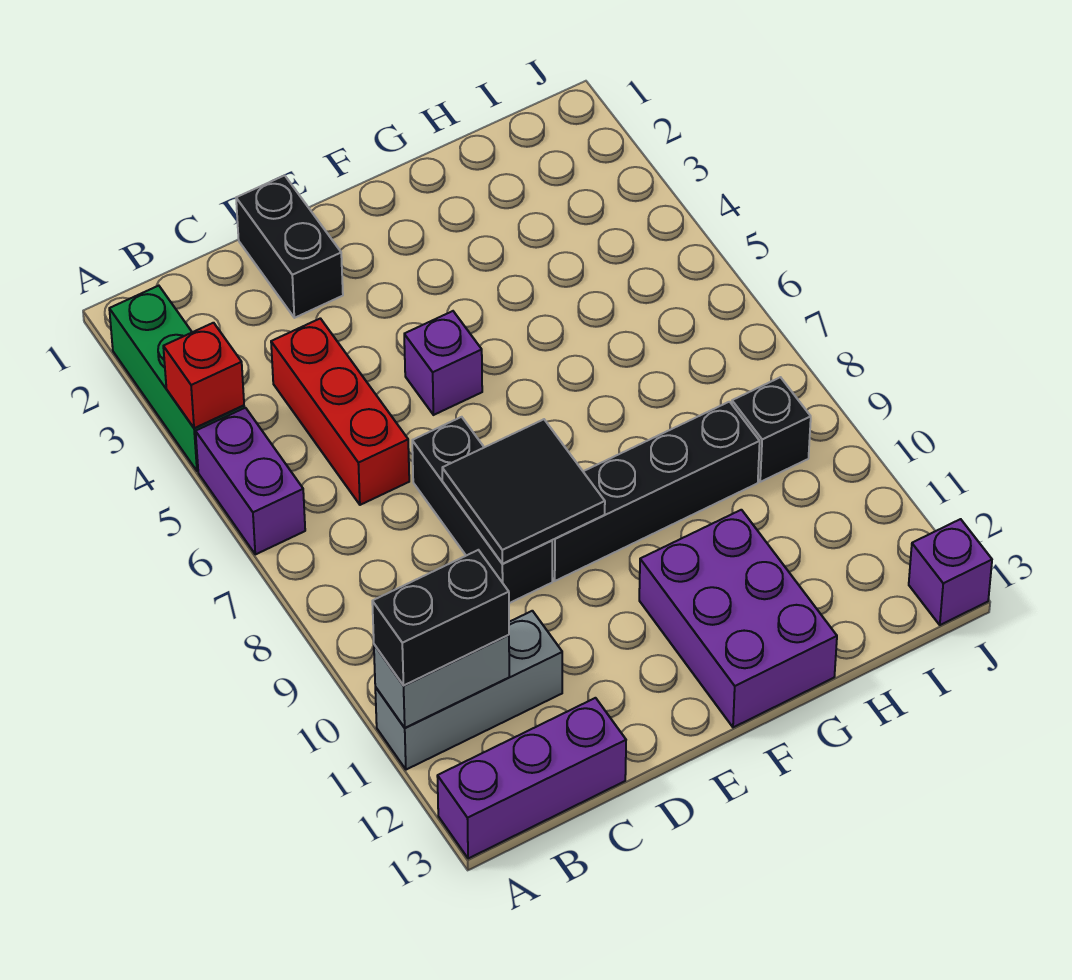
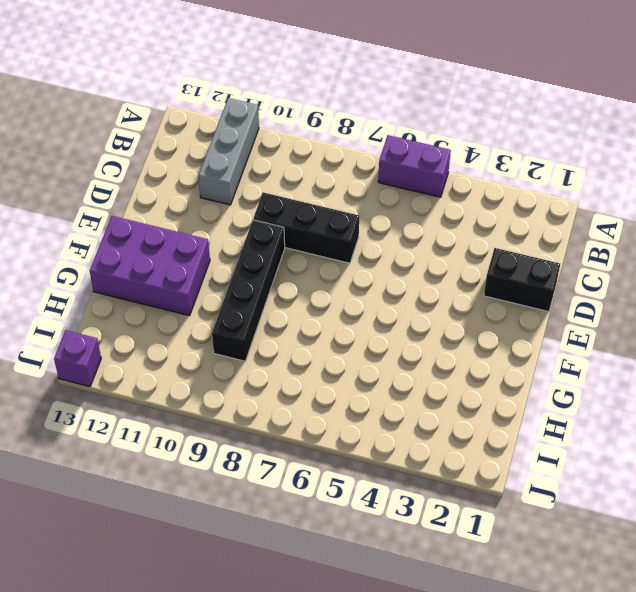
none -> green brick A2:A4 level 1
none -> purple brick A13:C13 level 1
none -> red brick C4:C6 level 1

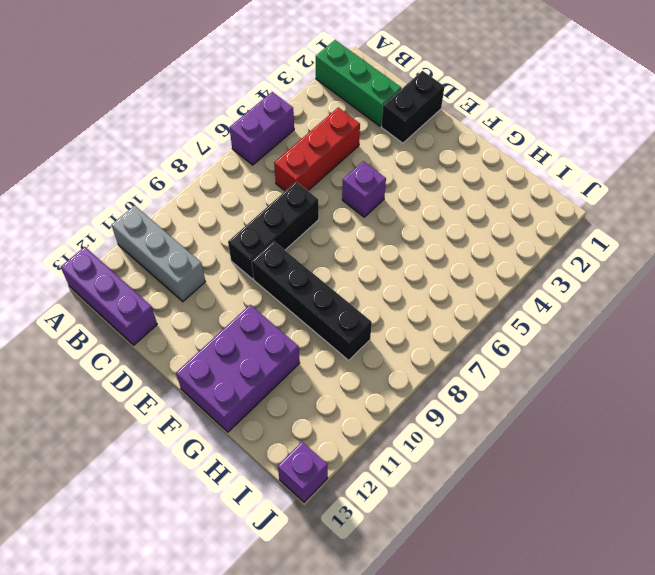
green brick A2:C2 level 1 -> green brick A2:A4 level 1
none -> black brick I9 level 1
none -> red brick A4 level 2
none -> grey brick A11:B11 level 2

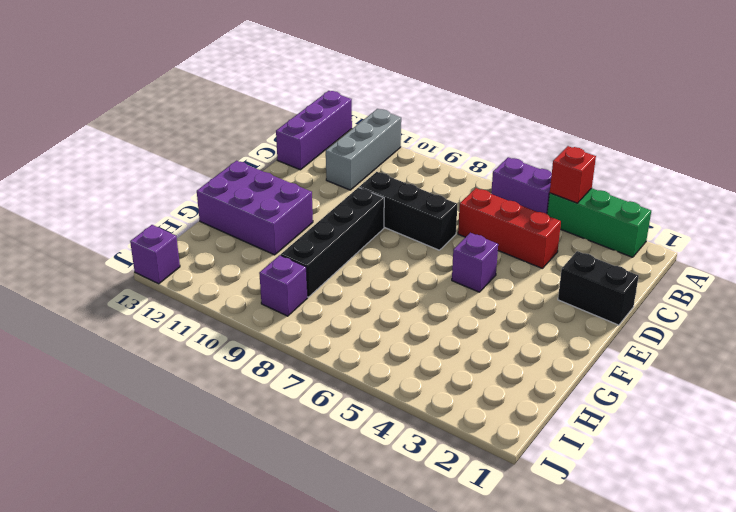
purple brick I9 level 1 -> black brick I9 level 1
none -> grey brick A11:B11 level 2
none -> black tile D8:E9 level 2
none -> black brick A11:B11 level 3

